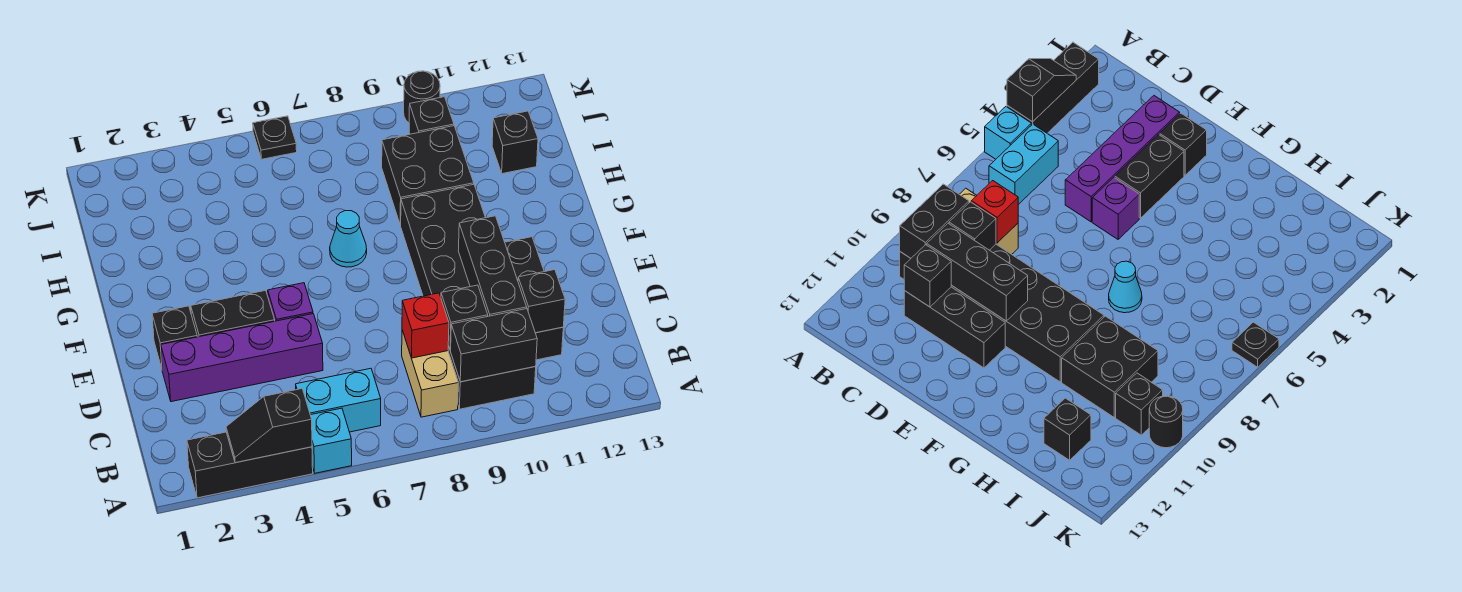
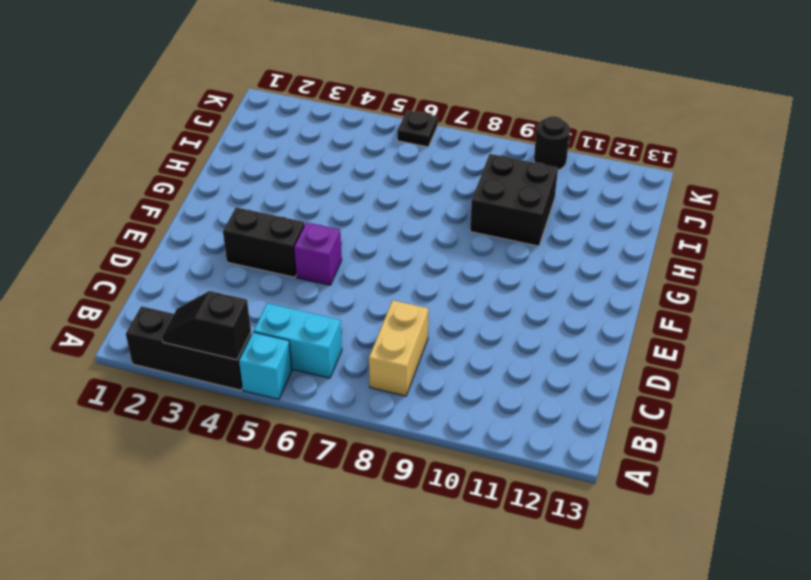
none -> black brick B9:G10 level 1
none -> black brick C11:E11 level 1
none -> purple brick D2:D5 level 1

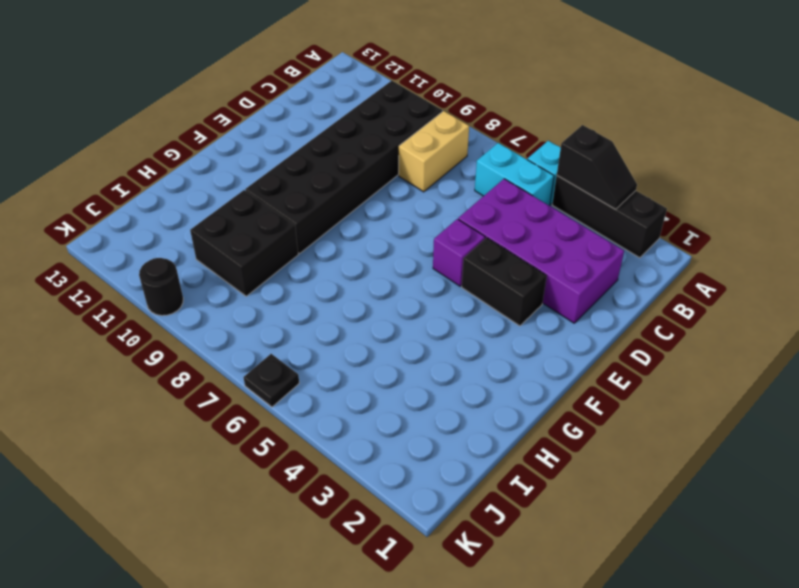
purple brick C2:D5 level 1 -> purple brick D2:D5 level 1
none -> black brick C11:E11 level 1
none -> black brick E2 level 1
none -> cyan cone G7 level 1

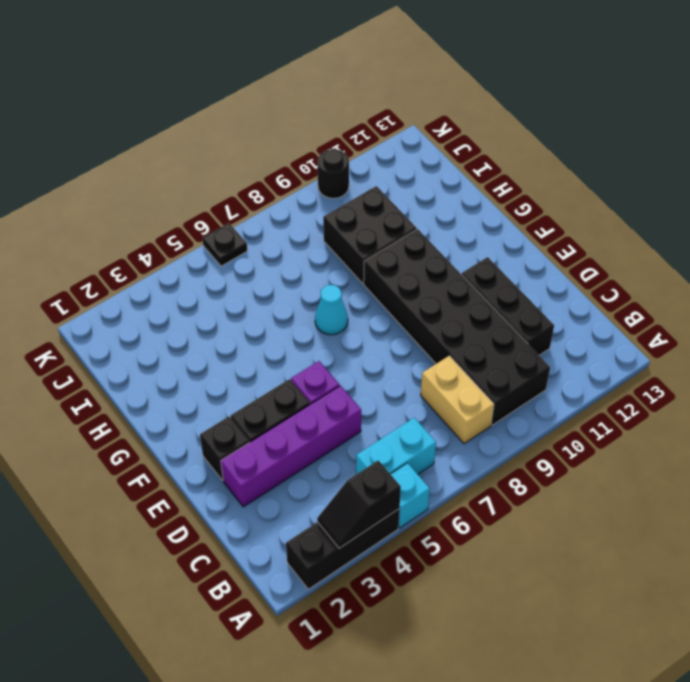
none -> black brick I12 level 1
none -> black brick J10 level 1
none -> black brick B9:B10 level 2

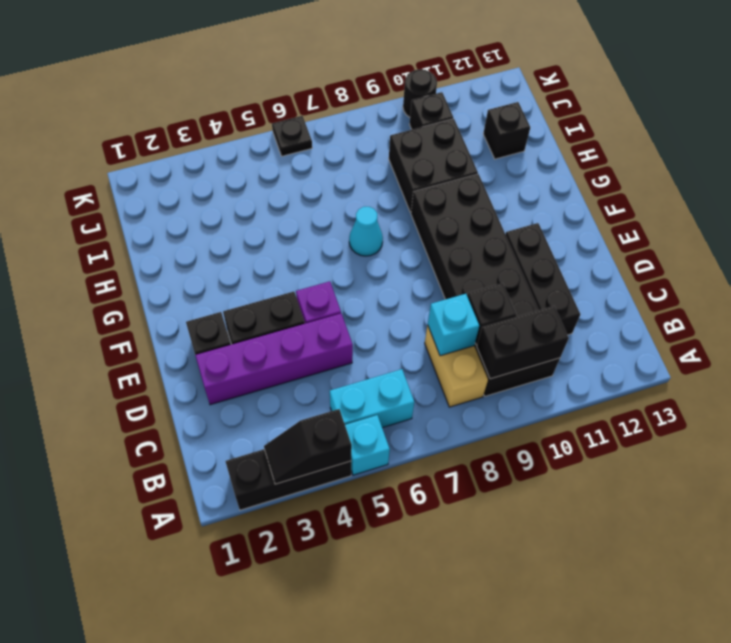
cyan brick C8 level 2 -> red brick C8 level 2
none -> black brick C10:E10 level 2
none -> black brick C11 level 2

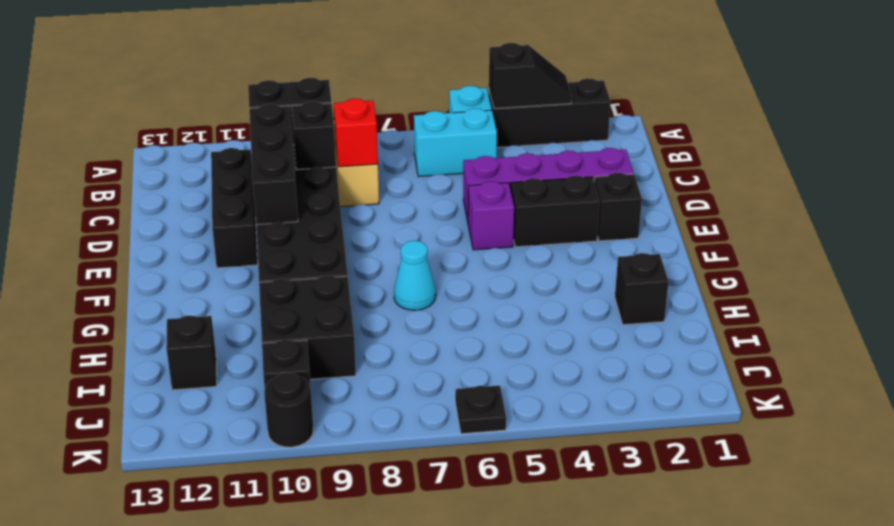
black brick H2 level 1 -> black brick C11 level 2

